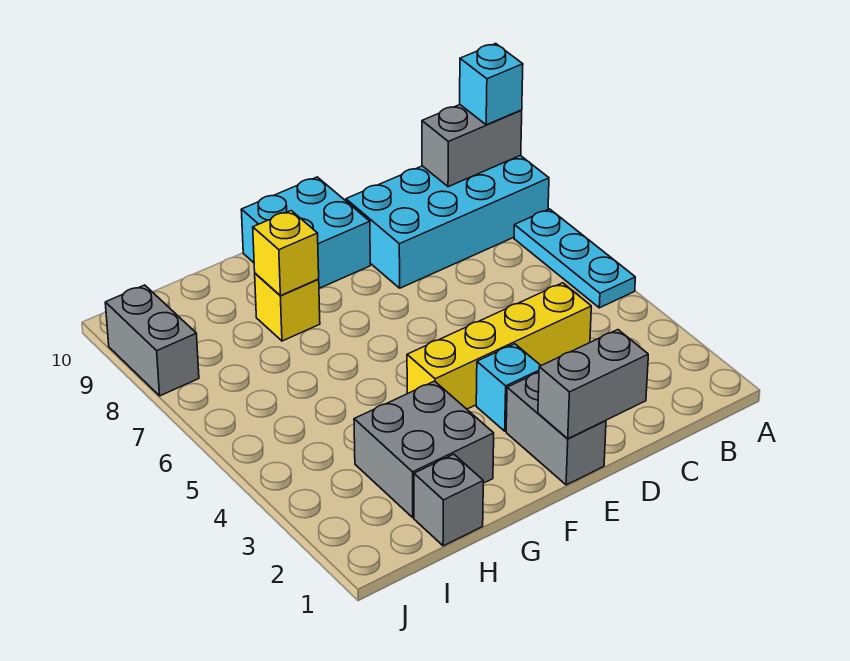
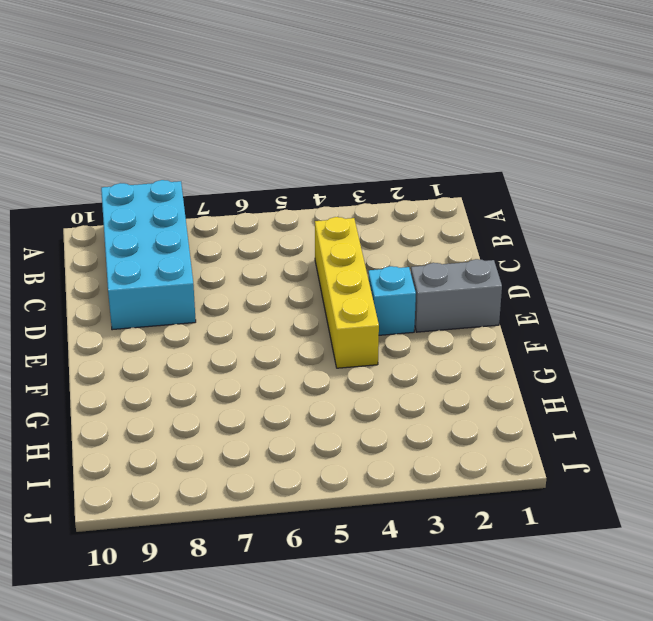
none -> cyan plate A5:A7 level 1
none -> cyan brick E9:F10 level 1
none -> grey brick G2:H3 level 1

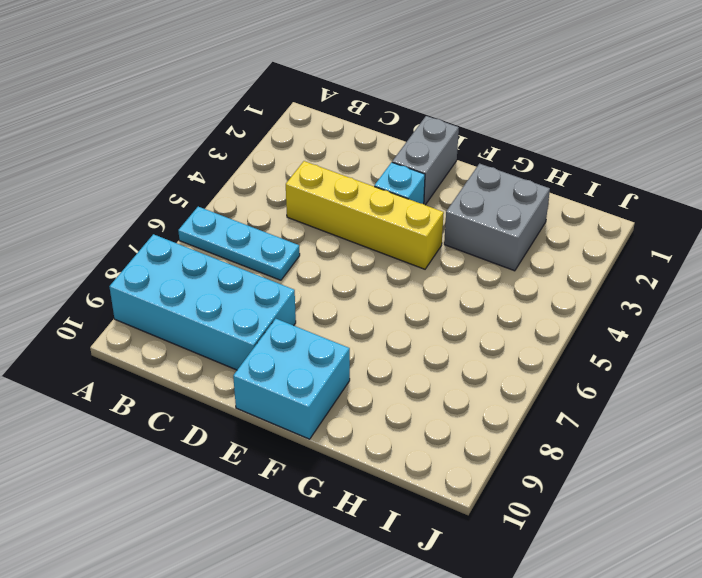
cyan plate A6:C6 level 1 -> cyan plate A5:A7 level 1
none -> yellow brick G8 level 1
none -> grey brick H1 level 1
none -> grey brick J8:J9 level 1

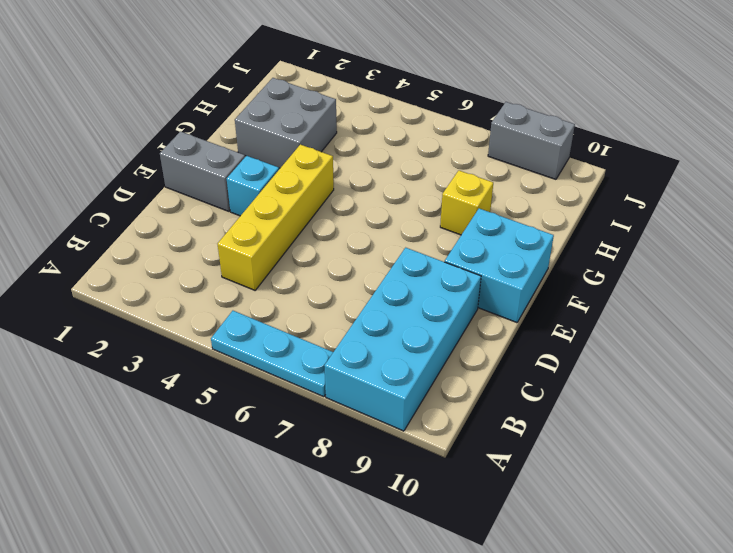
none -> grey brick H1 level 1
none -> grey brick A9:B9 level 2
none -> grey brick D1:E1 level 2

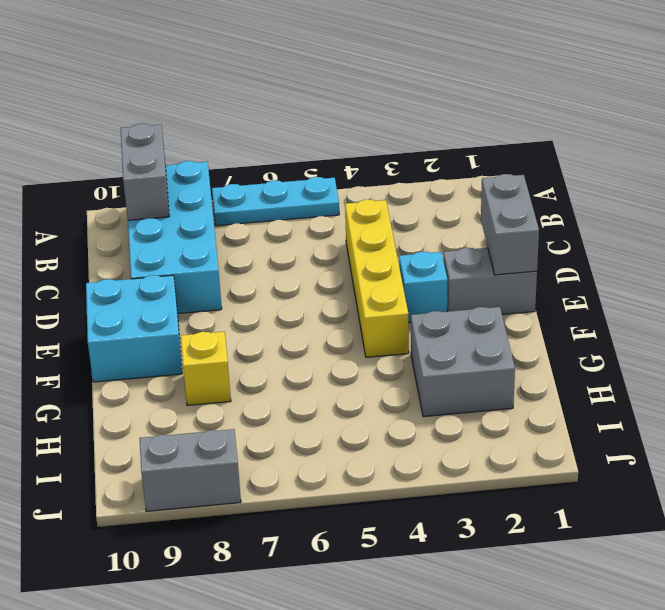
none -> grey brick H1 level 1
none -> yellow brick G8 level 2
none -> cyan brick A9 level 3

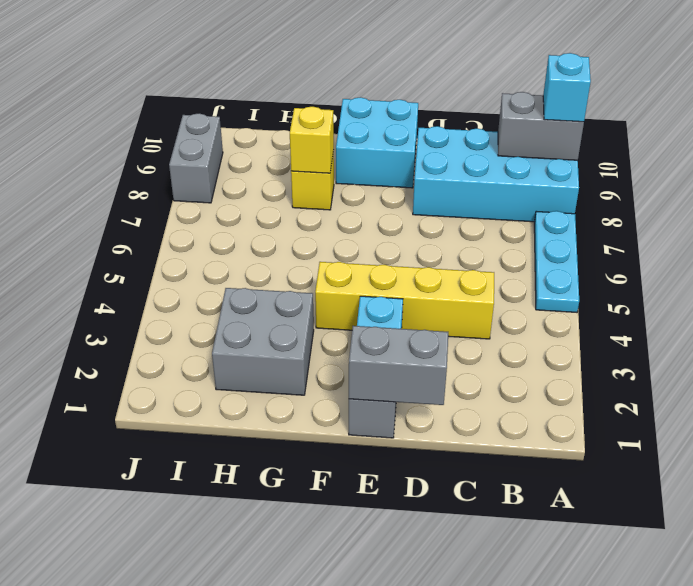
none -> grey brick H1 level 1

